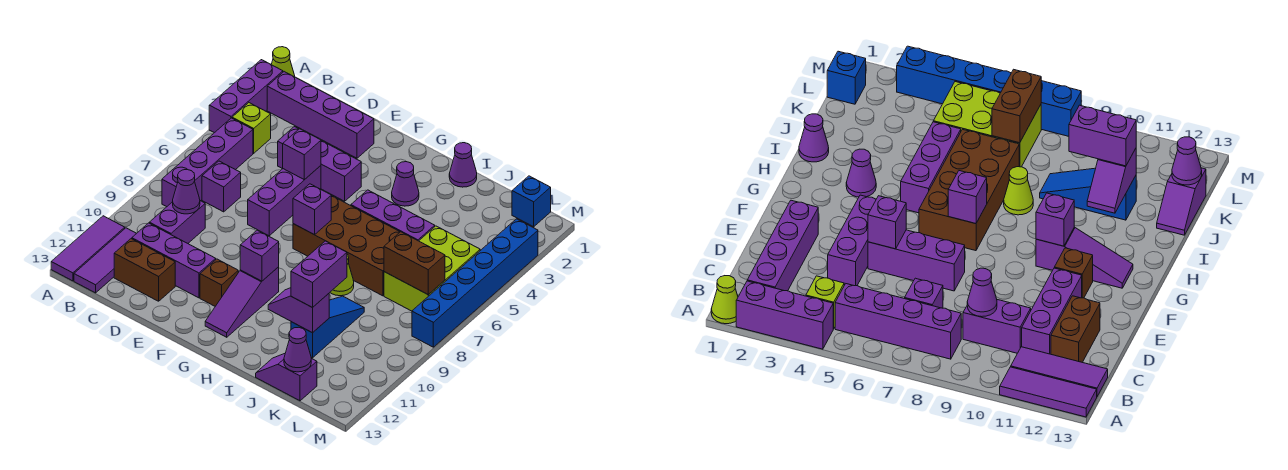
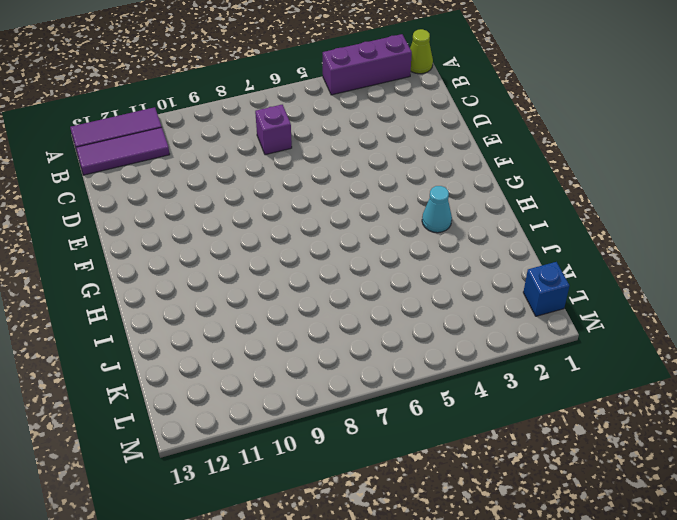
cyan cone H3 level 1 -> purple cone H3 level 1
none -> purple brick B2:E2 level 1
none -> lime brick B4 level 1
none -> purple brick B5:B8 level 1
none -> purple brick C9:C10 level 1

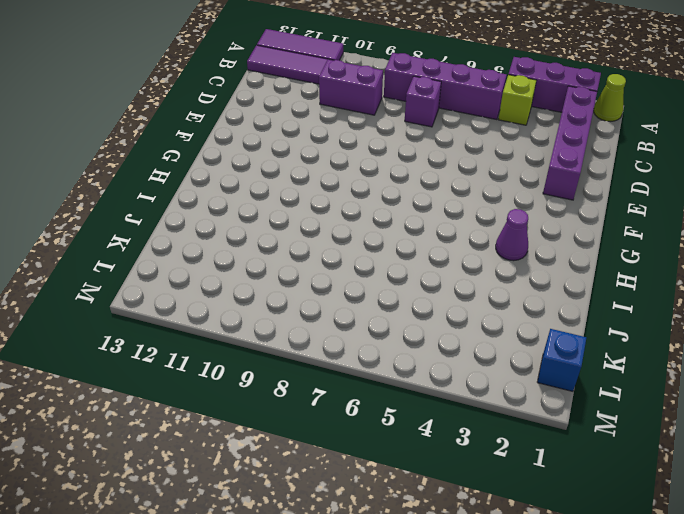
none -> purple brick C11:E11 level 1
none -> brown brick C12:D12 level 1
none -> purple brick D4:F4 level 1
none -> purple brick E5:E7 level 1

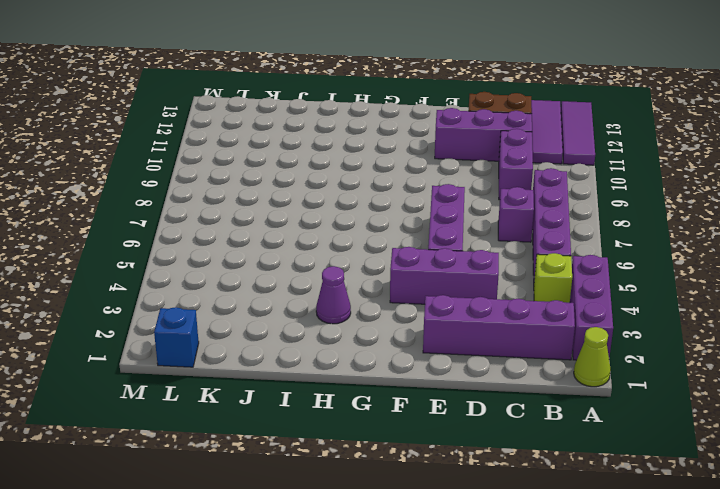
none -> brown brick F11 level 1
none -> brown brick G6:J7 level 1
none -> purple slope G10:G12 level 1 top 10
none -> purple brick H5:J5 level 1

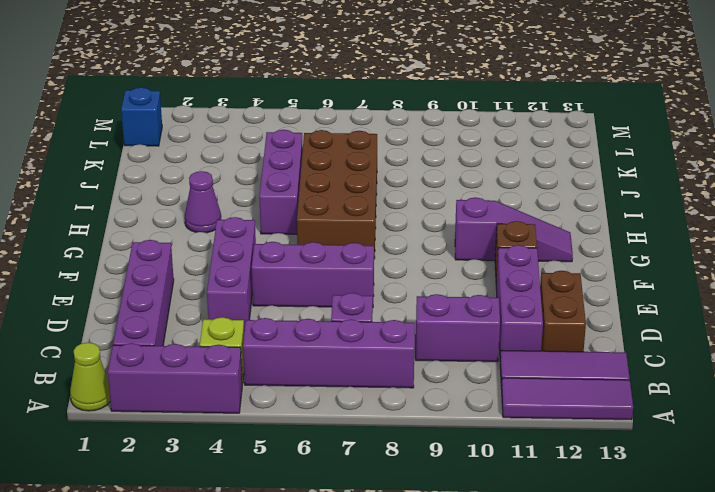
none -> purple cone I1 level 1
none -> lime cone I8 level 1
none -> blue slope J9:J11 level 1 top 11
none -> purple slope J13:K13 level 1 top K

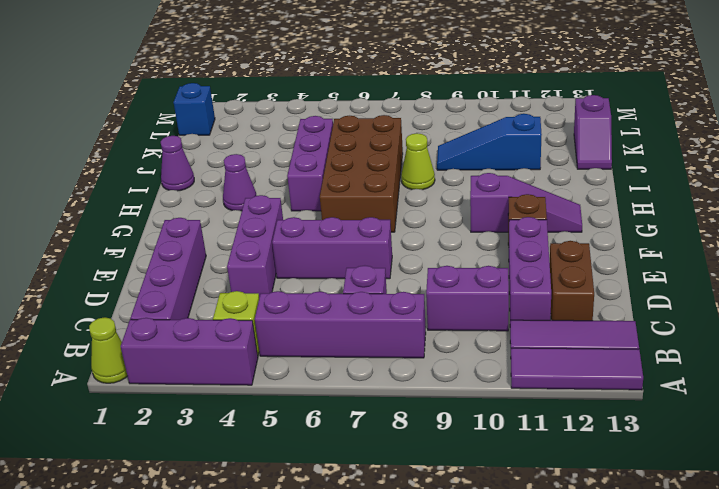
none -> lime brick K5:L7 level 1
none -> blue brick M3:M8 level 1
none -> purple cone C9 level 2
none -> purple brick E5 level 2

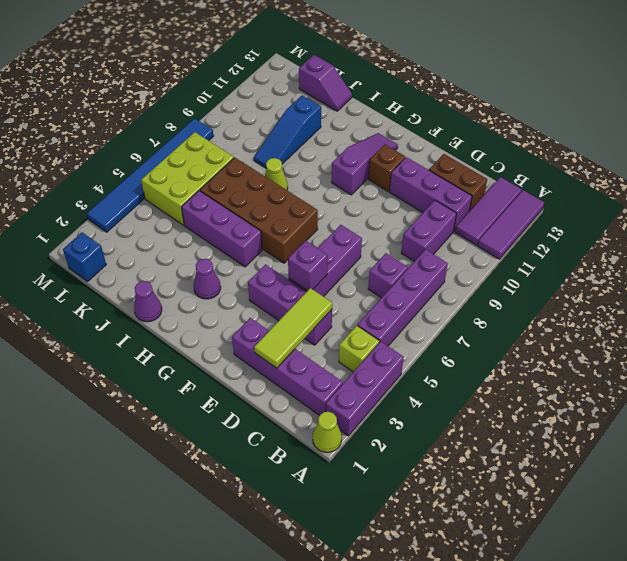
lime tile D2:D4 level 2 -> none
blue tile M3:M8 level 1 -> blue brick M3:M8 level 1
none -> purple cone C9 level 2
none -> purple brick G7 level 2
none -> purple brick G10 level 2
none -> purple slope I11:J11 level 2 top J

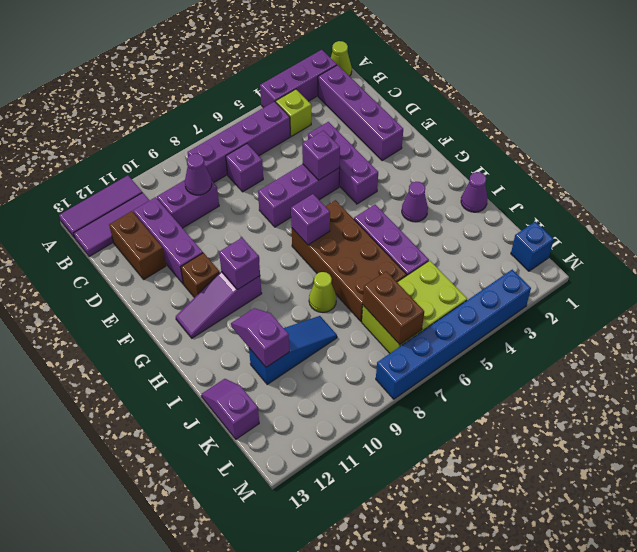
none -> purple cone K13 level 2
none -> purple brick J10:J11 level 3

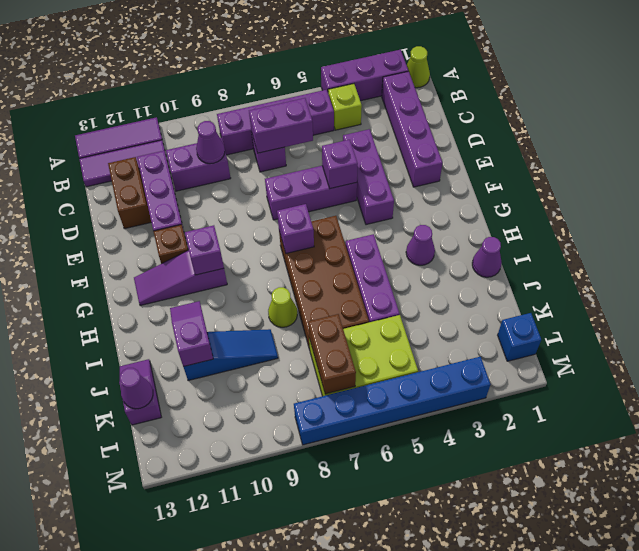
purple brick C6:C7 level 2 -> purple brick J10:J11 level 3

